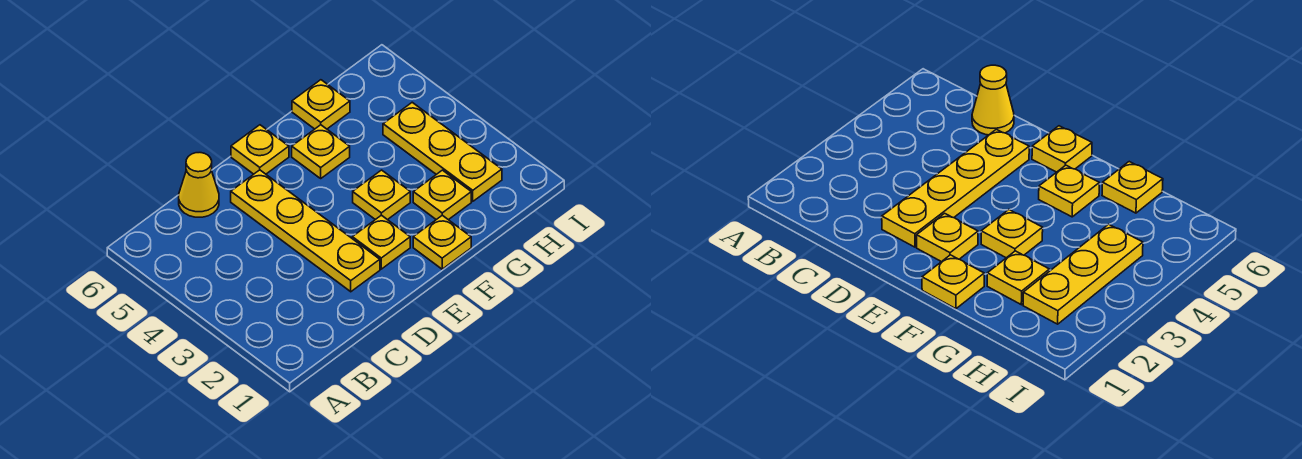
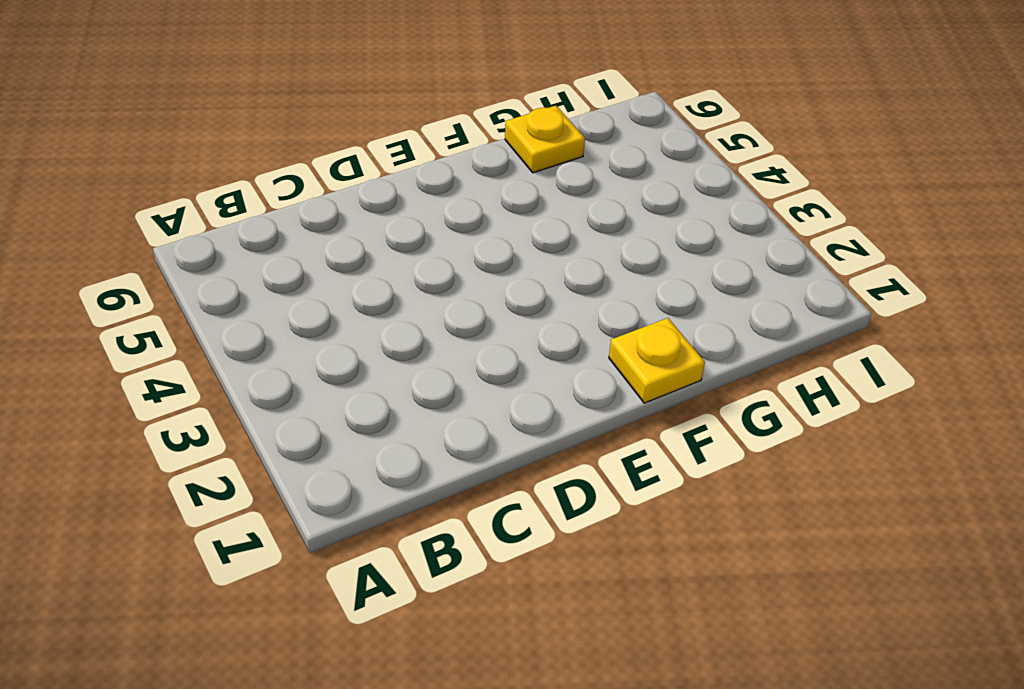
none -> yellow cone C6 level 1
none -> yellow plate D2:D5 level 1

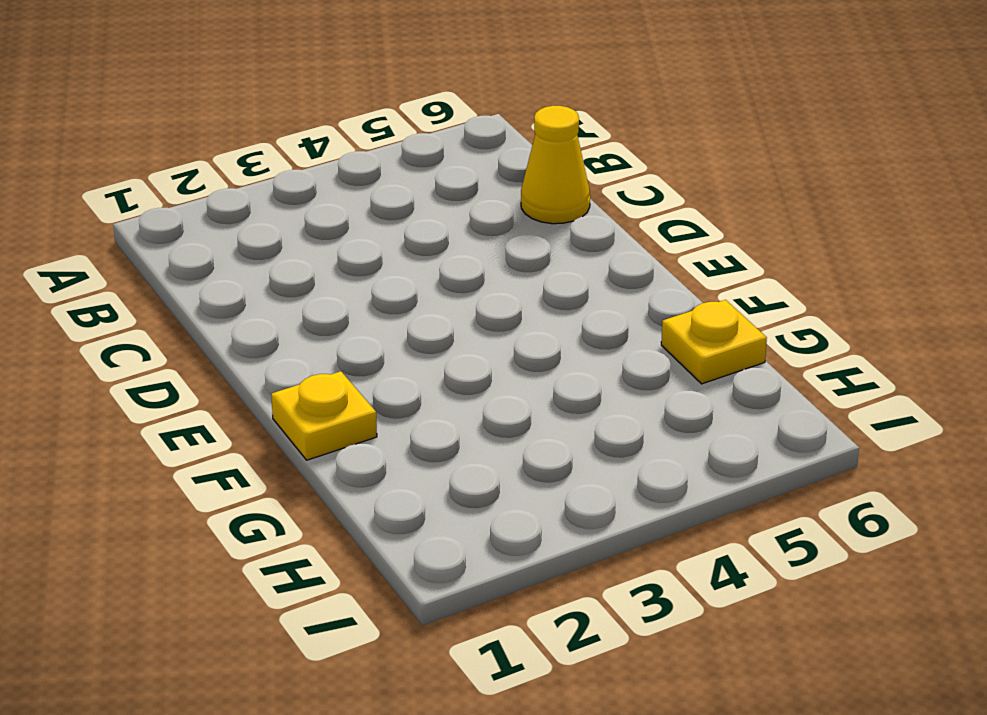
none -> yellow plate D2:D5 level 1
none -> yellow plate E2 level 1

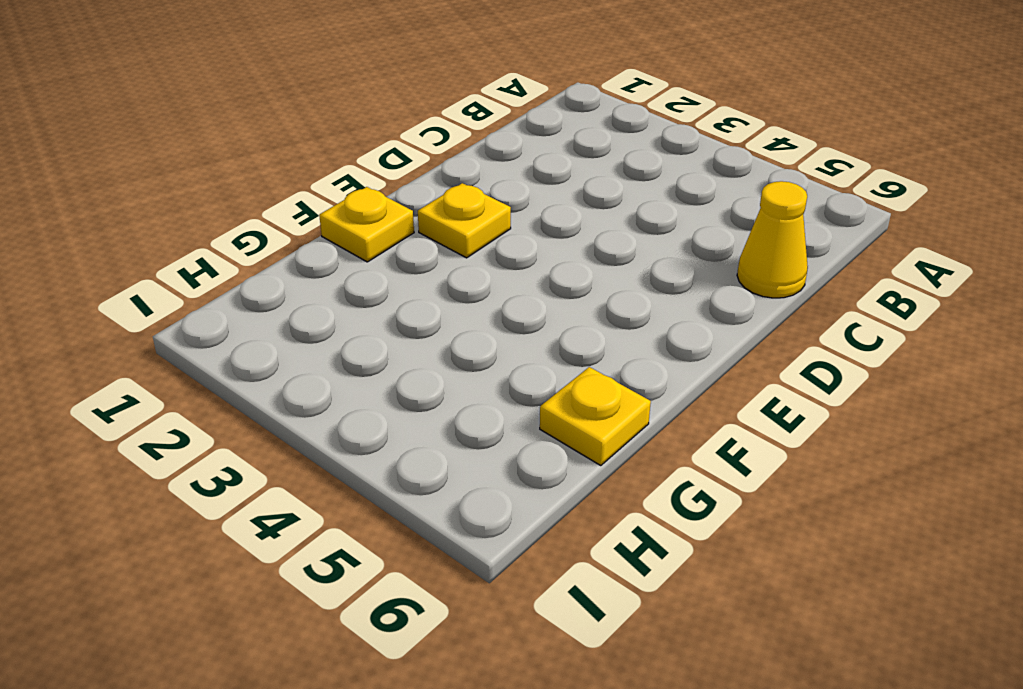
none -> yellow plate D2:D5 level 1
none -> yellow plate E6 level 1

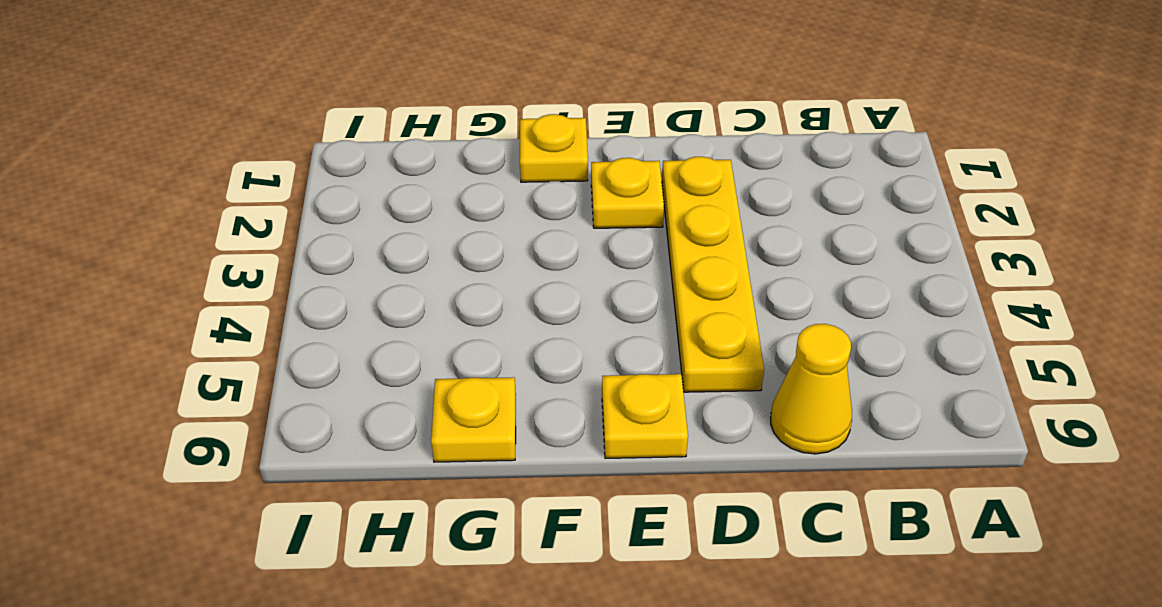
none -> yellow plate F3 level 1
none -> yellow plate F5 level 1

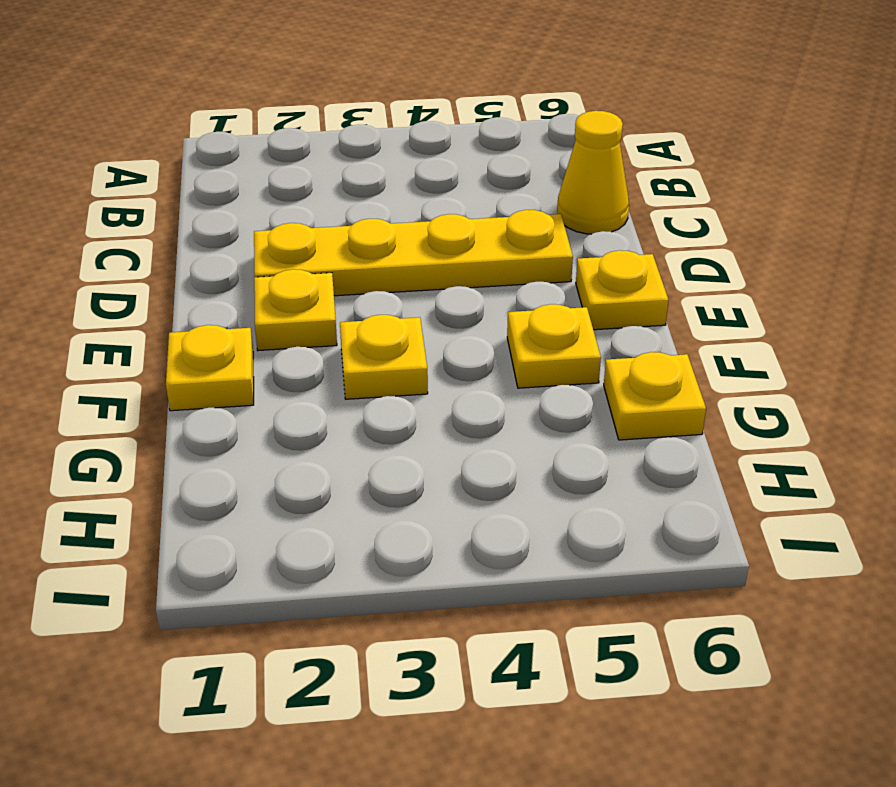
none -> yellow plate G2 level 1
none -> yellow plate H2:H4 level 1

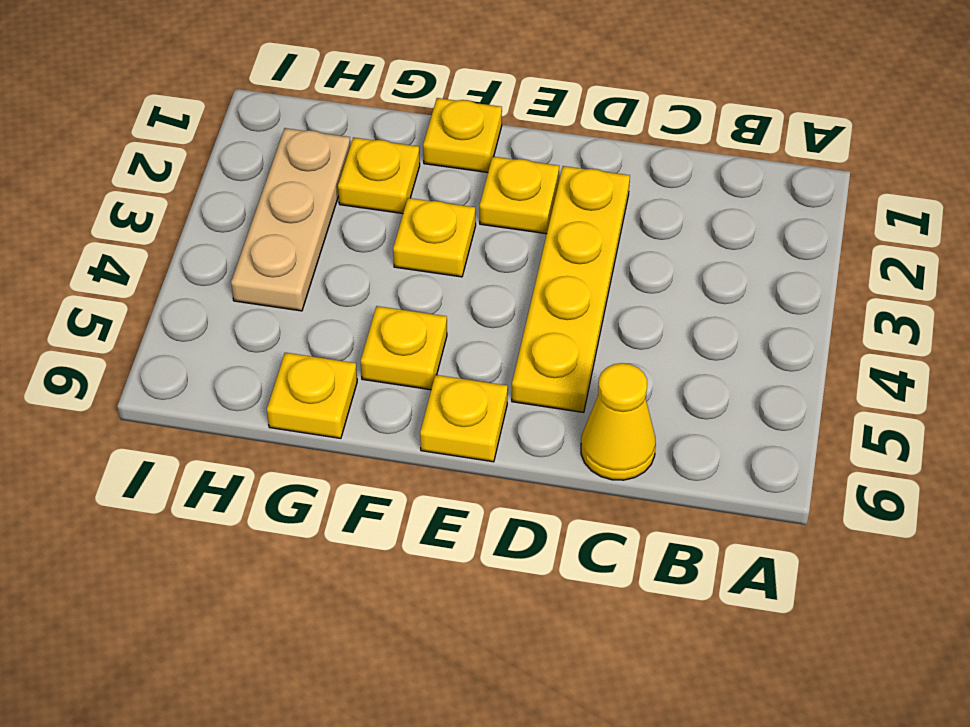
tan plate H2:H4 level 1 -> yellow plate H2:H4 level 1

